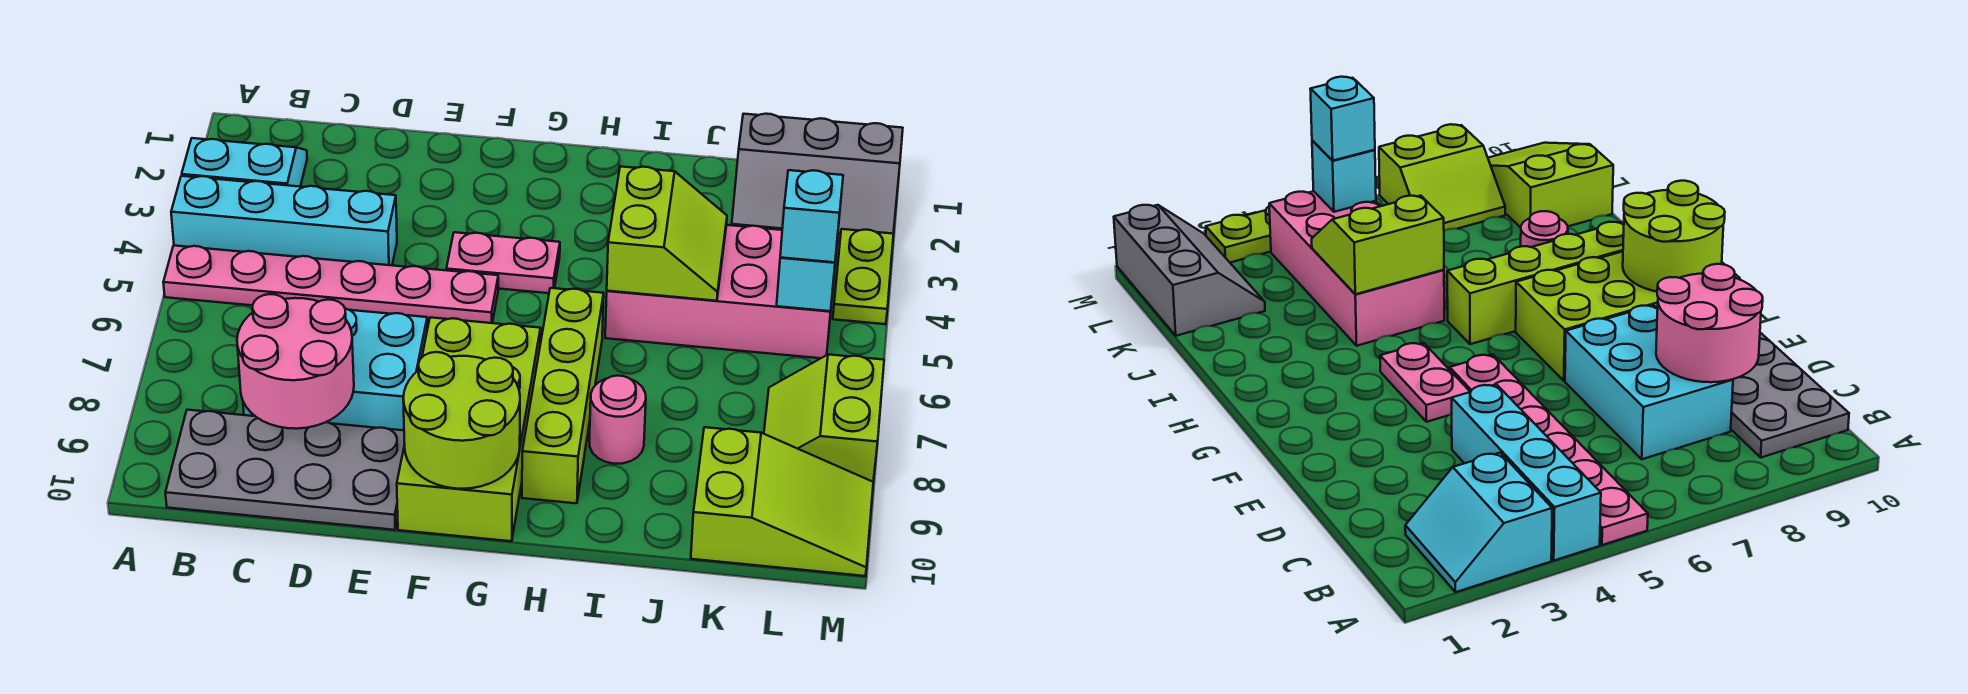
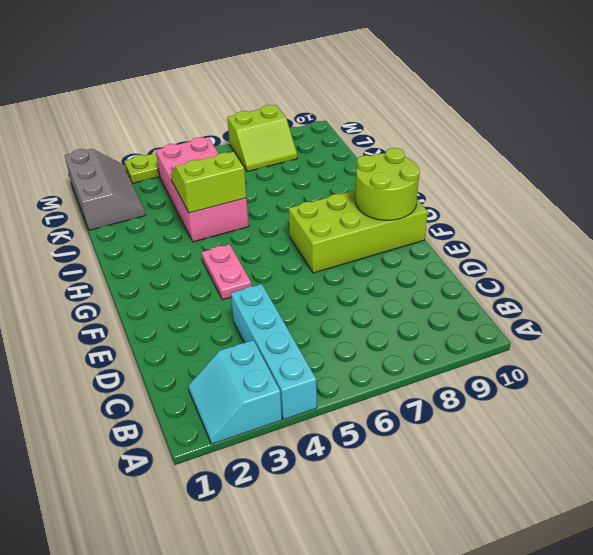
none -> pink plate A5:F5 level 1
none -> grey plate B9:E10 level 1
none -> cyan brick C7:E8 level 1

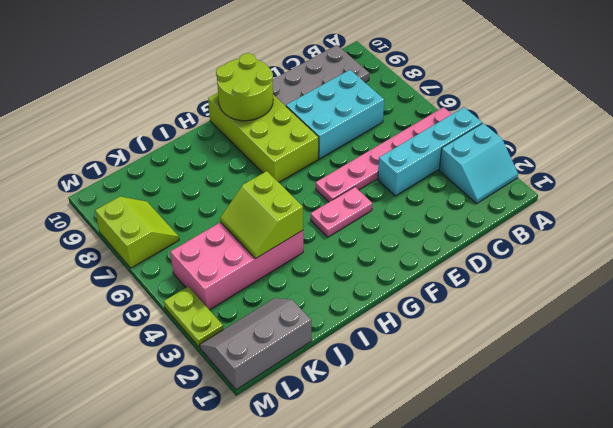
none -> lime brick H6:H9 level 1
none -> pink round brick I8 level 1
none -> lime slope K9:M10 level 1 top K

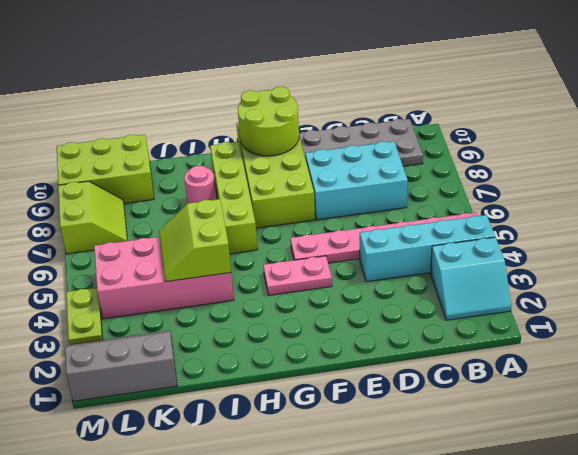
lime brick K9:M10 level 1 -> lime slope K9:M10 level 1 top K
none -> pink round brick C8:D9 level 2
none -> cyan brick L5 level 2
none -> cyan brick L5 level 3

